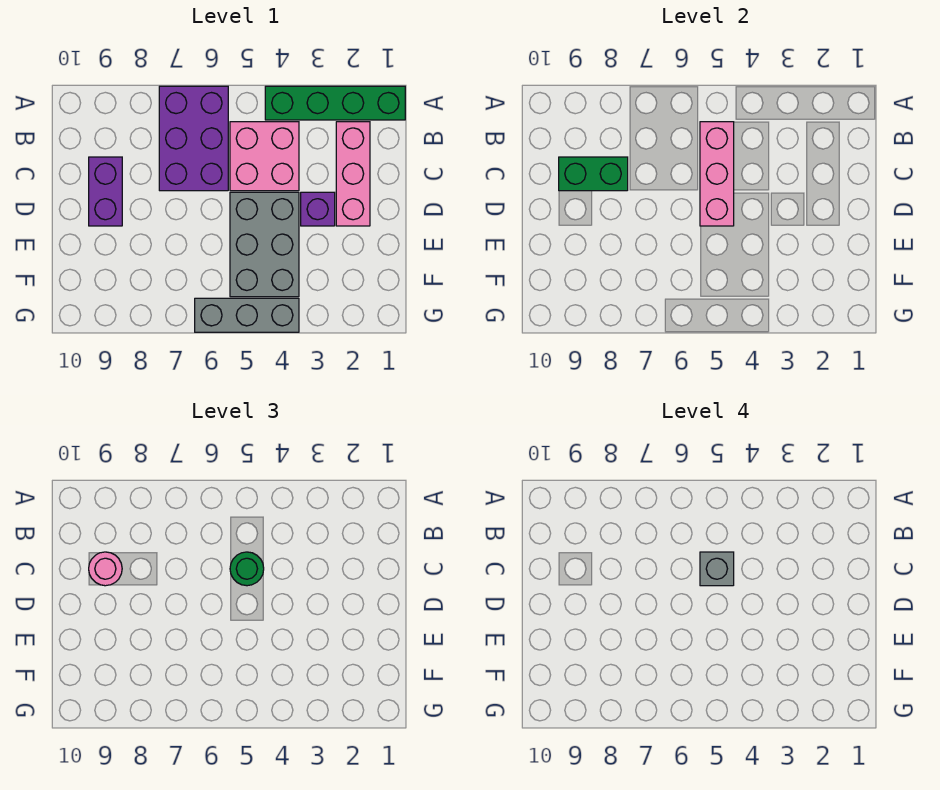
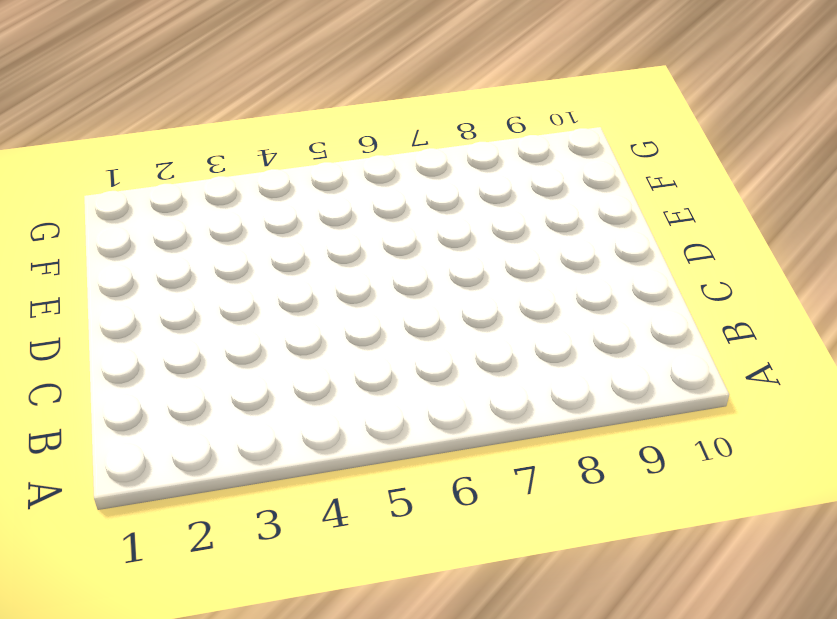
none -> green brick A1:A4 level 1
none -> purple brick A6:C7 level 1
none -> pink brick B2:D2 level 1

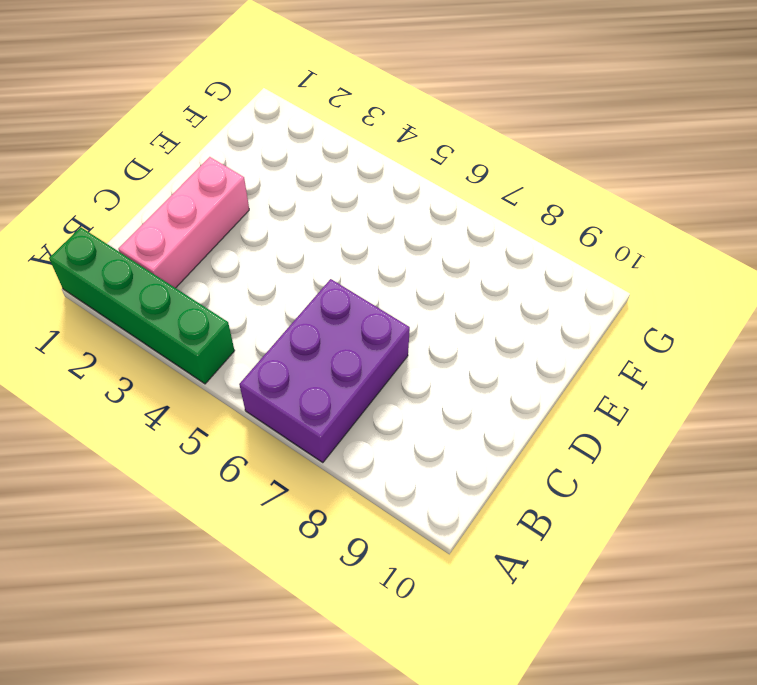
none -> pink brick B4:C5 level 1
none -> purple brick C9:D9 level 1
none -> purple brick D3 level 1

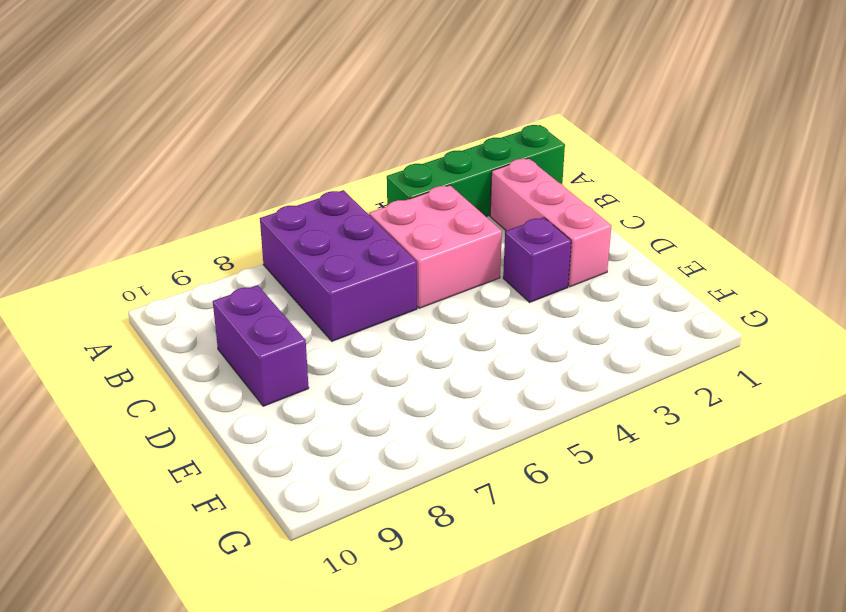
none -> grey brick D4:F5 level 1
none -> grey brick G4:G6 level 1
none -> pink brick B5:D5 level 2

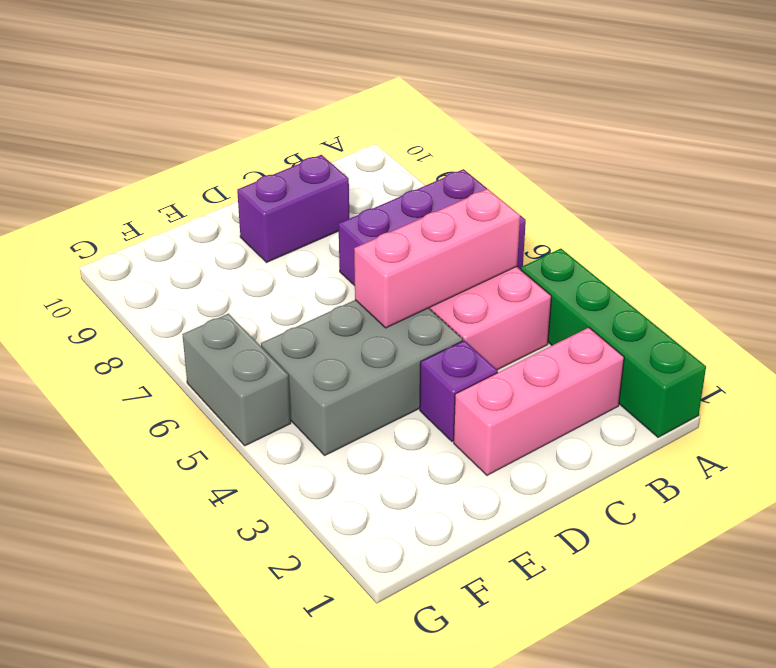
grey brick G5:G6 level 1 -> grey brick G4:G6 level 1
none -> green brick C8:C9 level 2
none -> green round brick C5 level 3
none -> pink round brick C9 level 3

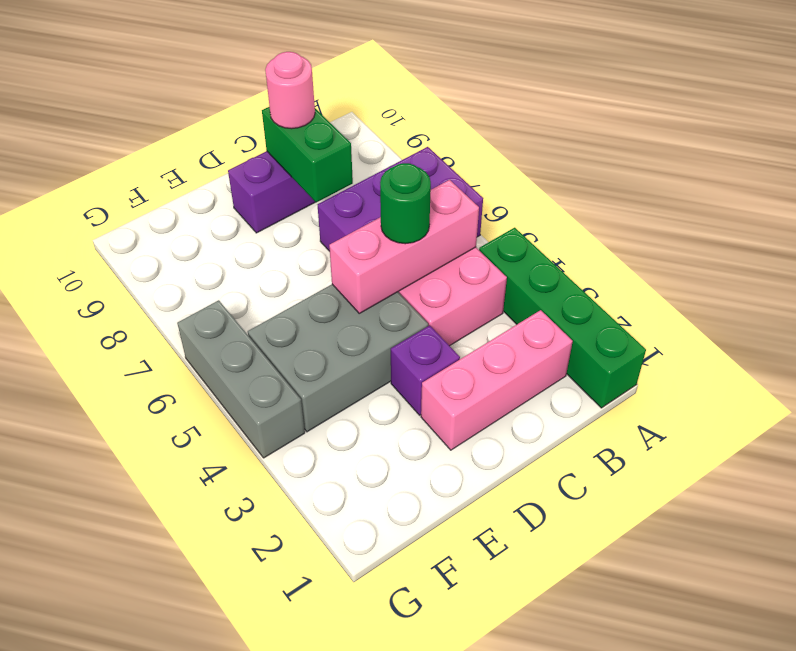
none -> grey brick C5 level 4

